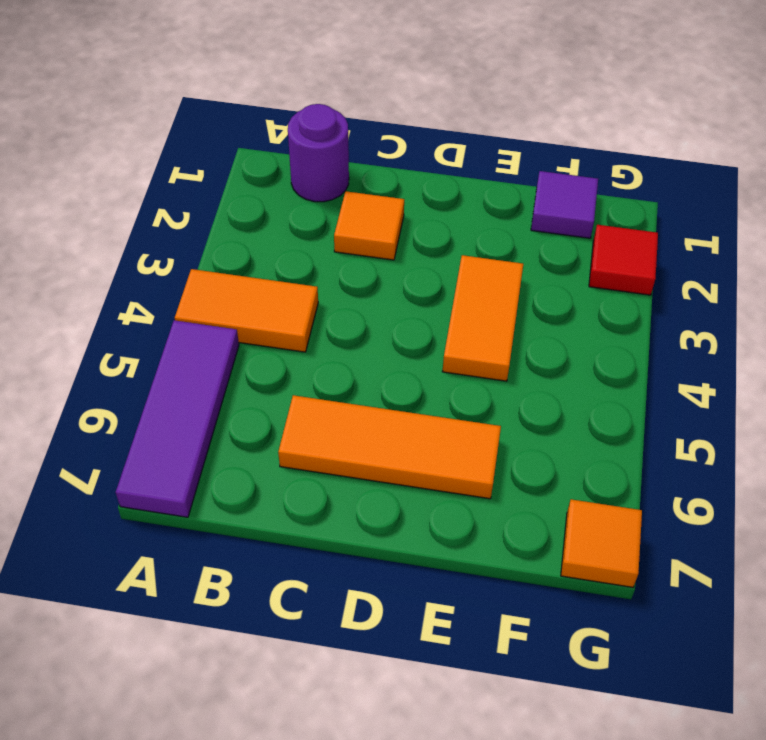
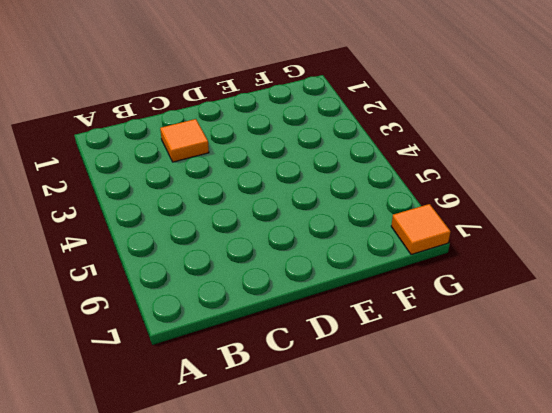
none -> orange tile A4:B4 level 1
none -> purple tile A5:A7 level 1

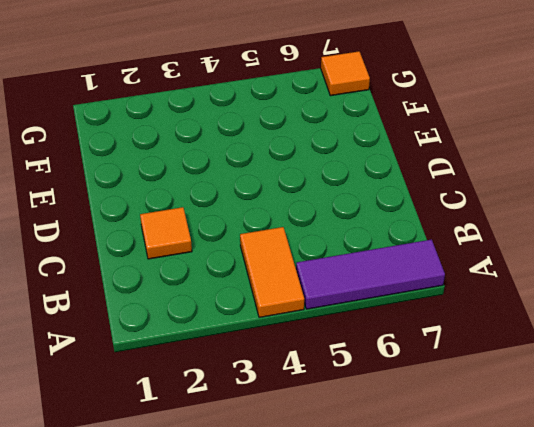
none -> purple round brick B1 level 1
none -> orange tile C6:E6 level 1

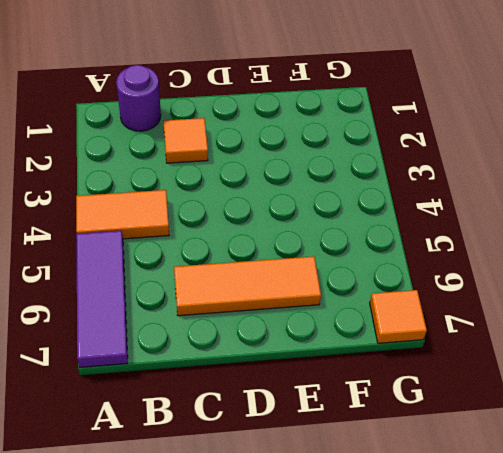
none -> orange tile E3:E4 level 1
none -> purple tile F1 level 1

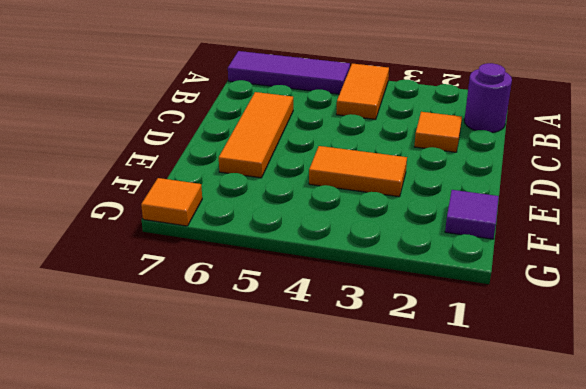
none -> red tile G2 level 1

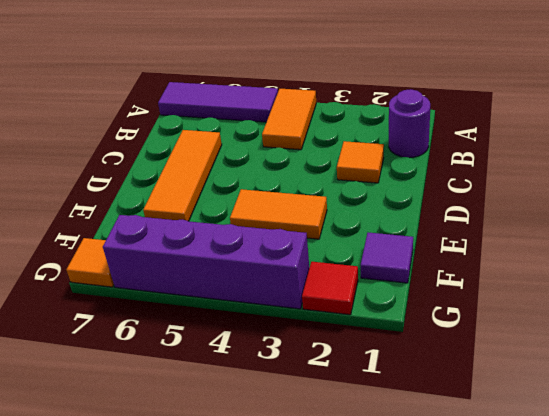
purple brick G3:G6 level 1 -> none

